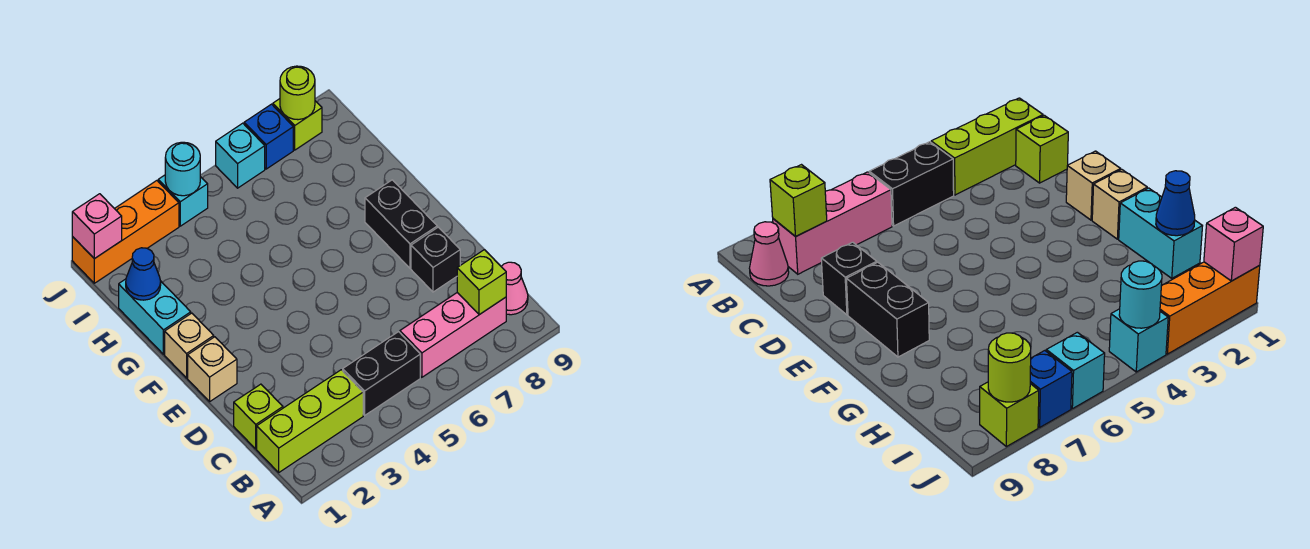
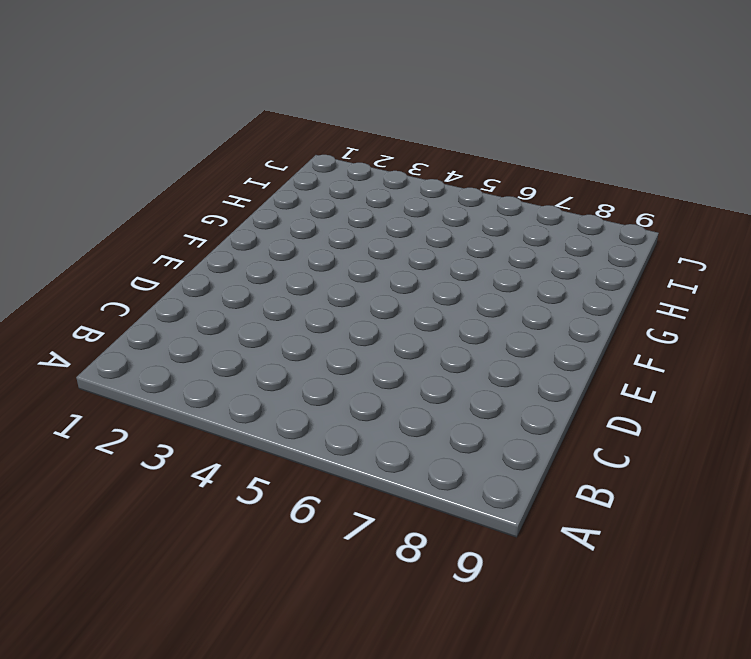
none -> lime brick B1:B3 level 1
none -> black brick B4:B5 level 1
none -> pink brick B6:B8 level 1

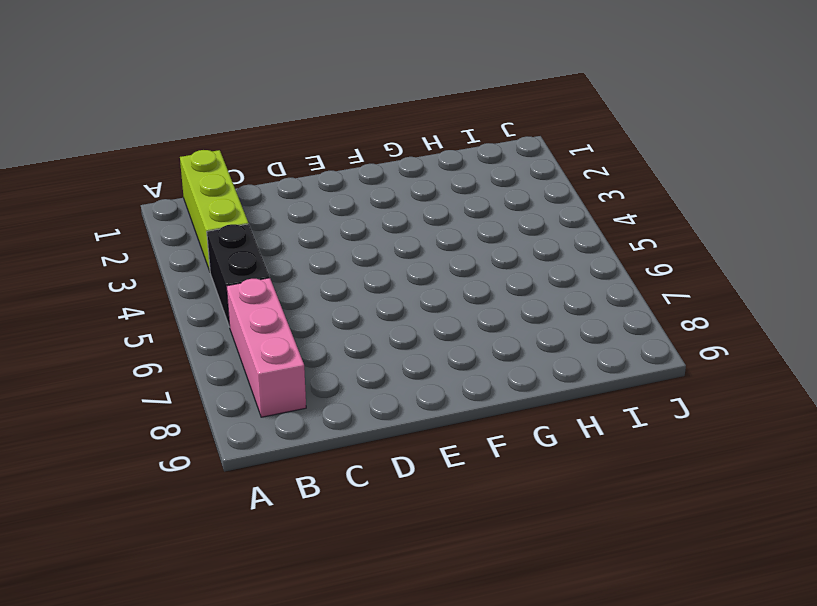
none -> pink cone B9 level 1
none -> lime brick C1 level 1
none -> black brick D8 level 1

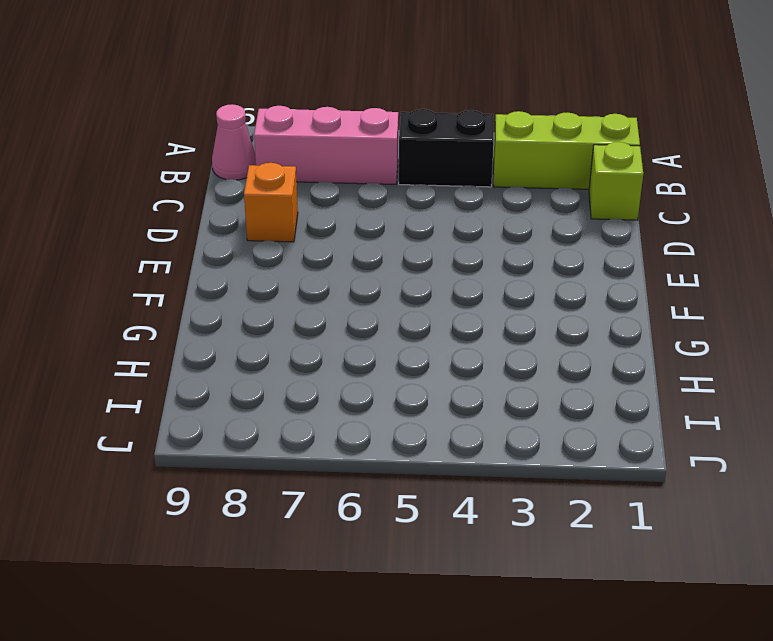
orange brick D8 level 1 -> black brick D8 level 1
none -> tan brick E1 level 1
none -> black brick E8:F8 level 1
none -> tan brick F1 level 1

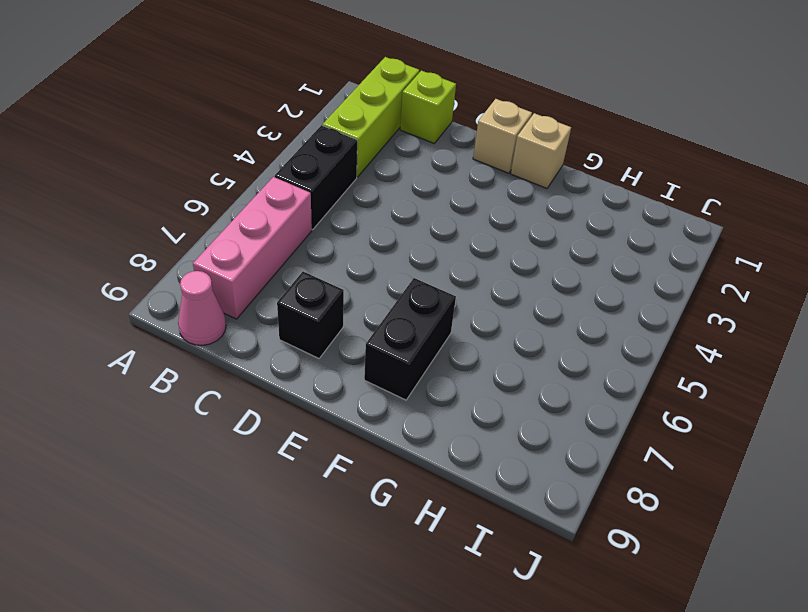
black brick F7:F8 level 1 -> black brick E8:F8 level 1
none -> cyan brick G1:H1 level 1
none -> orange brick J1:J3 level 1
none -> cyan brick J4 level 1

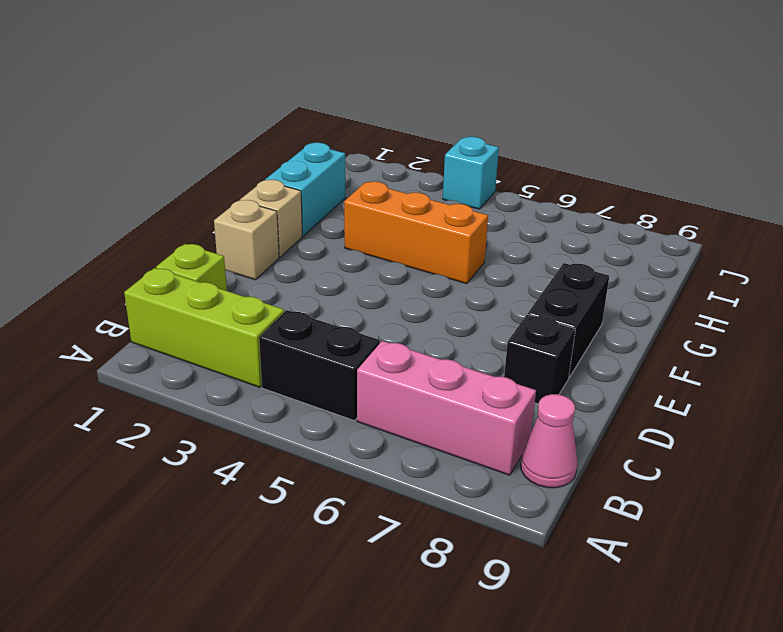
orange brick G3:G5 level 1 -> orange brick J1:J3 level 1
none -> cyan brick J6 level 1
none -> blue brick J7 level 1
none -> lime brick J8 level 1

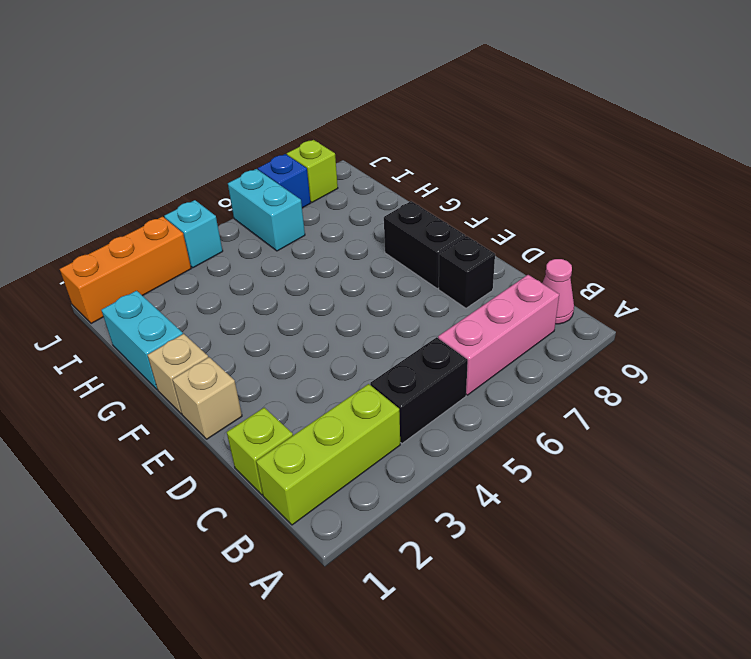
cyan brick I6:J6 level 1 -> cyan brick J6 level 1
none -> lime brick B8 level 2
none -> blue cone H1 level 2
none -> pink brick J1 level 2

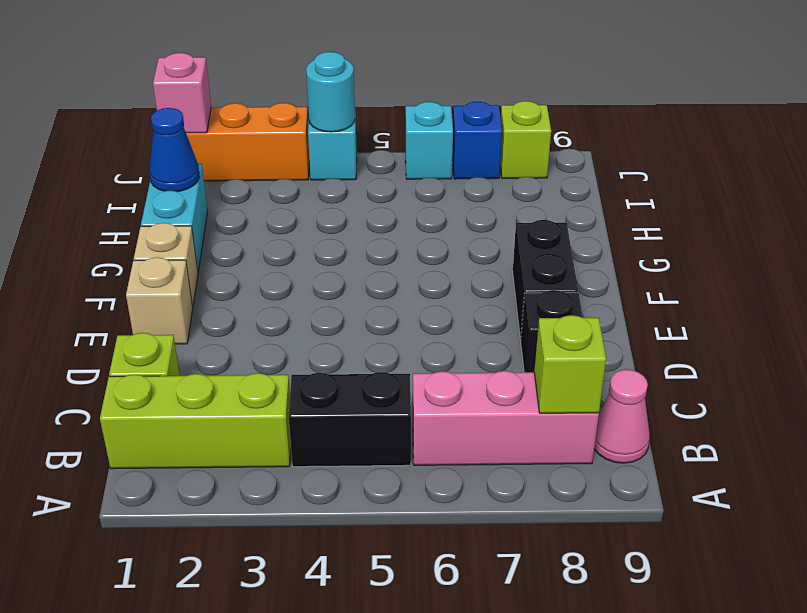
none -> lime round brick J8 level 2

